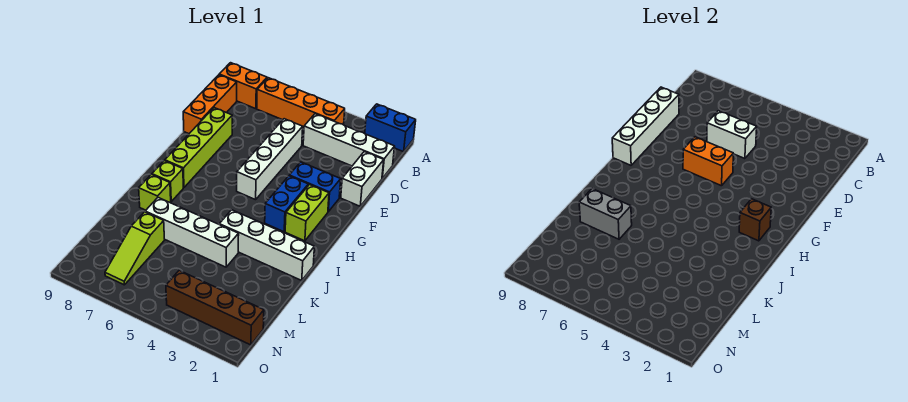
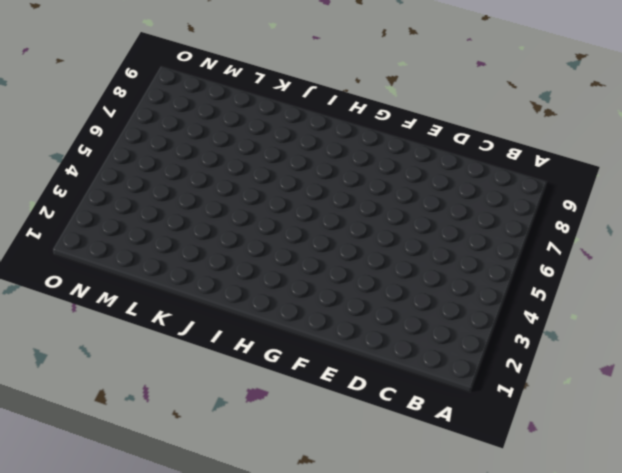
none -> blue brick A1:A2 level 1
none -> orange brick B4:B7 level 1
none -> orange brick B8:B9 level 1

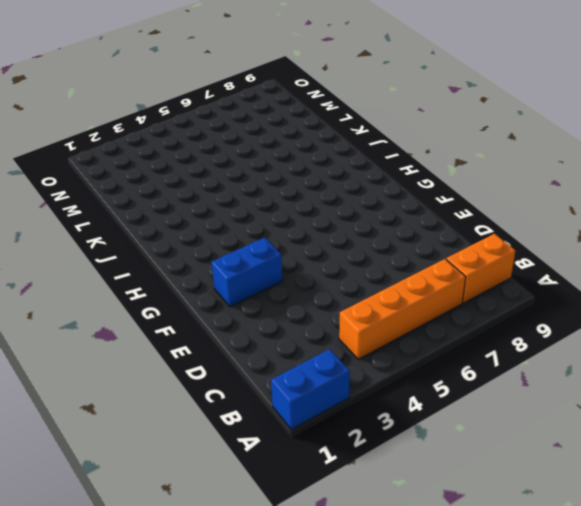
none -> white brick C1:C4 level 1
none -> orange brick C9:E9 level 1
none -> white brick D1:E1 level 1

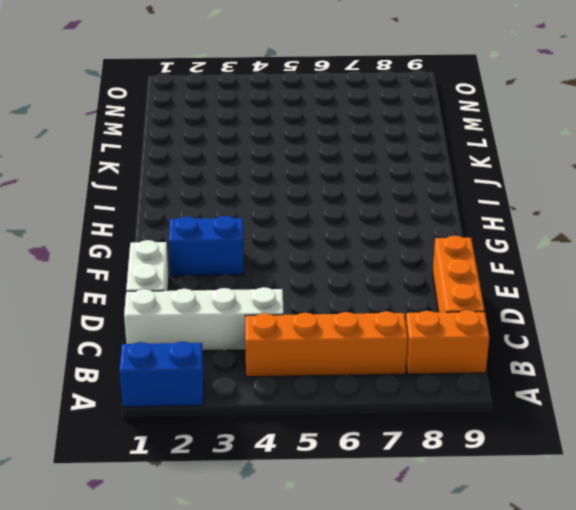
none -> white brick D5:G5 level 1
none -> lime brick E8:H8 level 1
none -> lime brick G2:H2 level 1

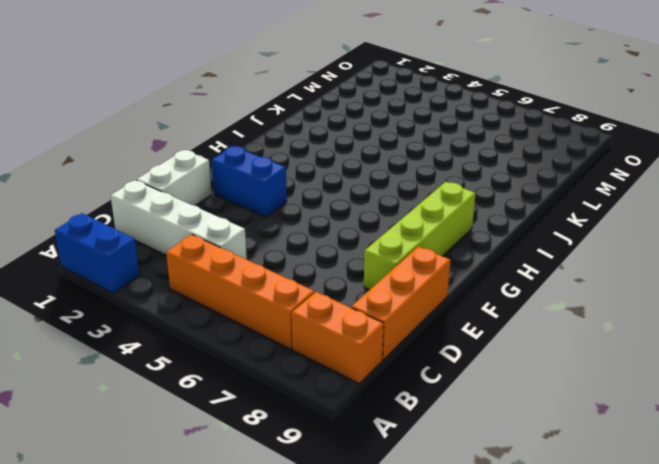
none -> white brick D5:G5 level 1
none -> lime brick G2:H2 level 1
none -> blue brick G3:H3 level 1

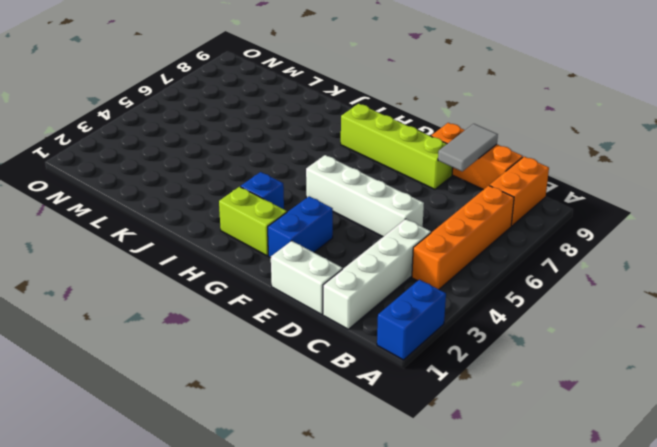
grey tile D8:D9 level 2 -> white brick D9:G9 level 2
blue brick H3 level 1 -> blue brick G3:H3 level 1
none -> lime brick I8 level 1
none -> white brick J1:J4 level 1
none -> lime brick J8 level 1

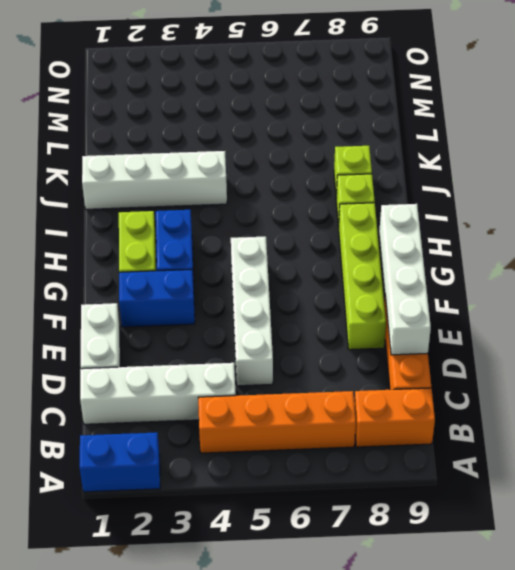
none -> white brick K4:K7 level 1
none -> lime slope L7:N7 level 1 top L
none -> brown brick N1:N4 level 1

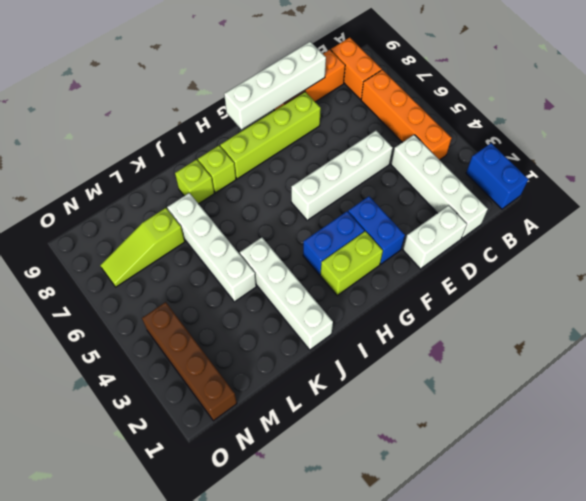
none -> white brick D5:D6 level 2
none -> orange brick F5:F6 level 2
none -> brown brick H2 level 2

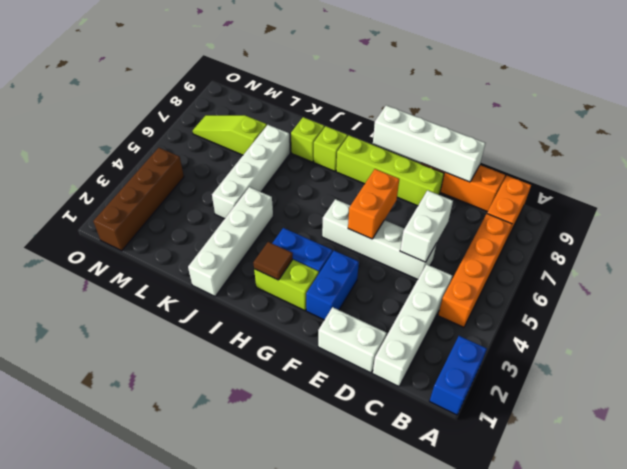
brown tile H2 level 2 -> brown brick H2 level 2
none -> grey brick K7:K8 level 2

